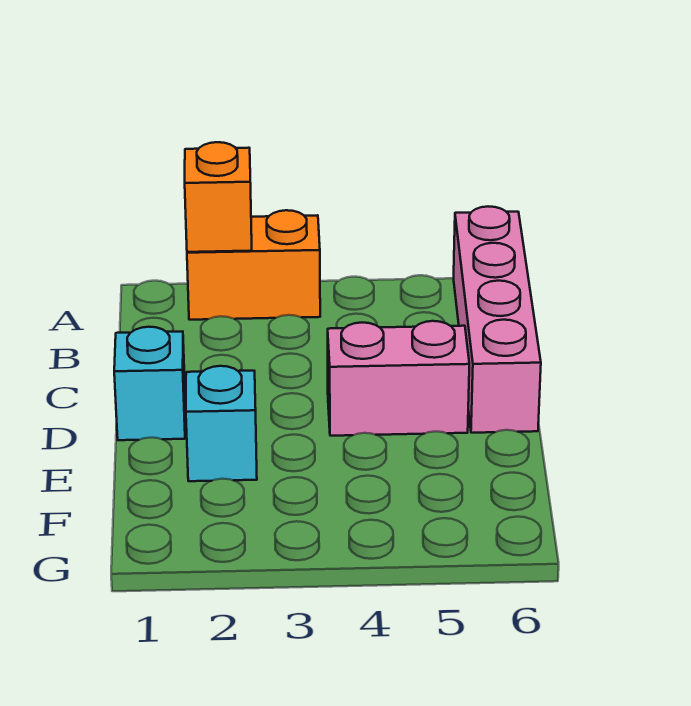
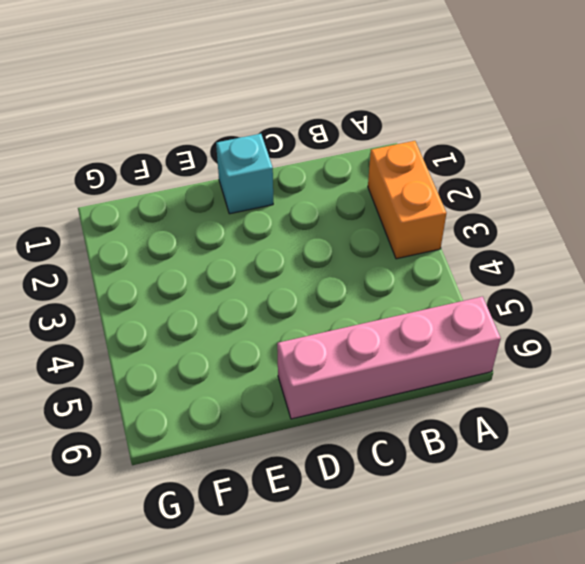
none -> pink brick D4:D5 level 1
none -> cyan brick E2 level 1

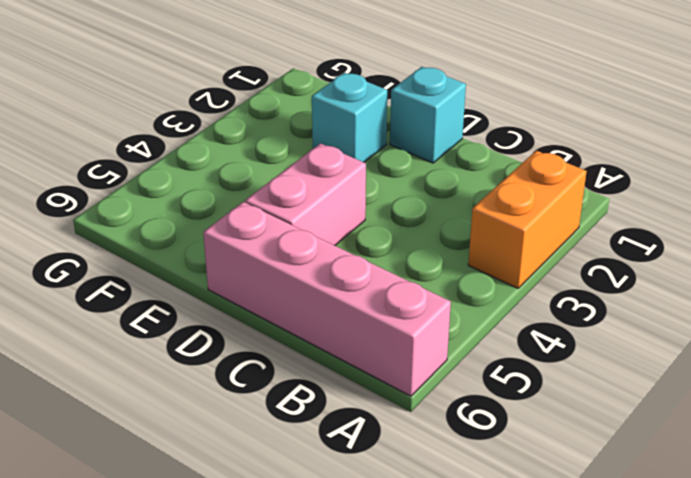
none -> orange brick A2 level 2

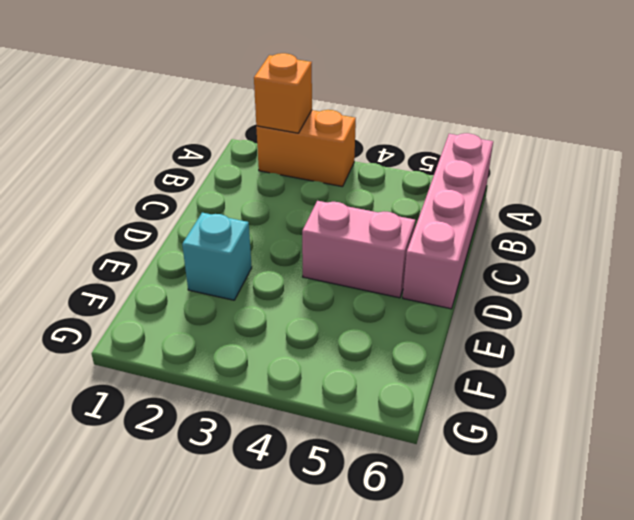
none -> cyan brick D1 level 1

